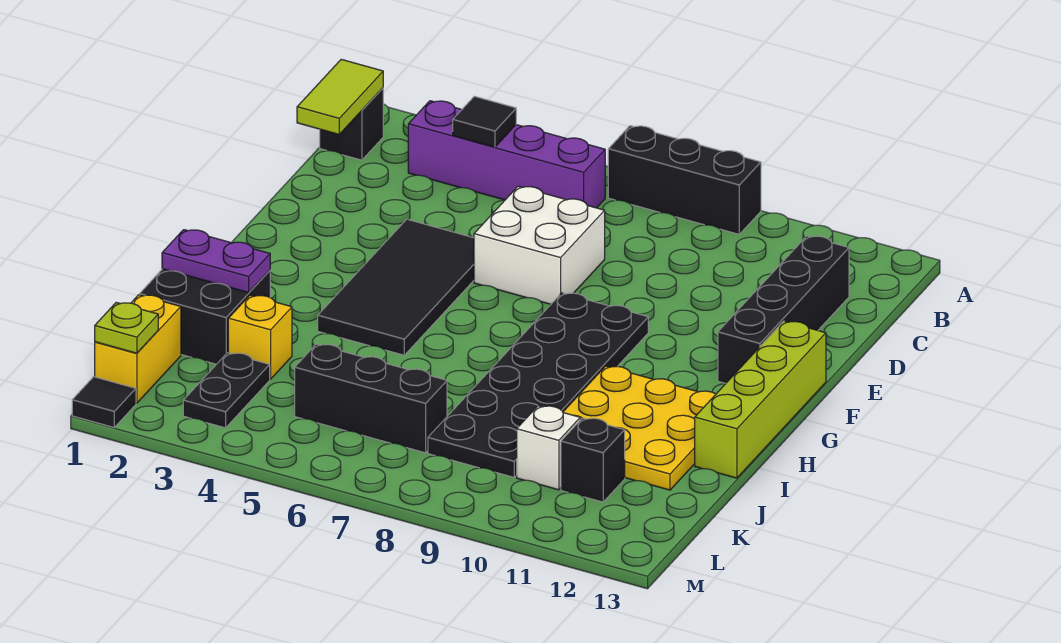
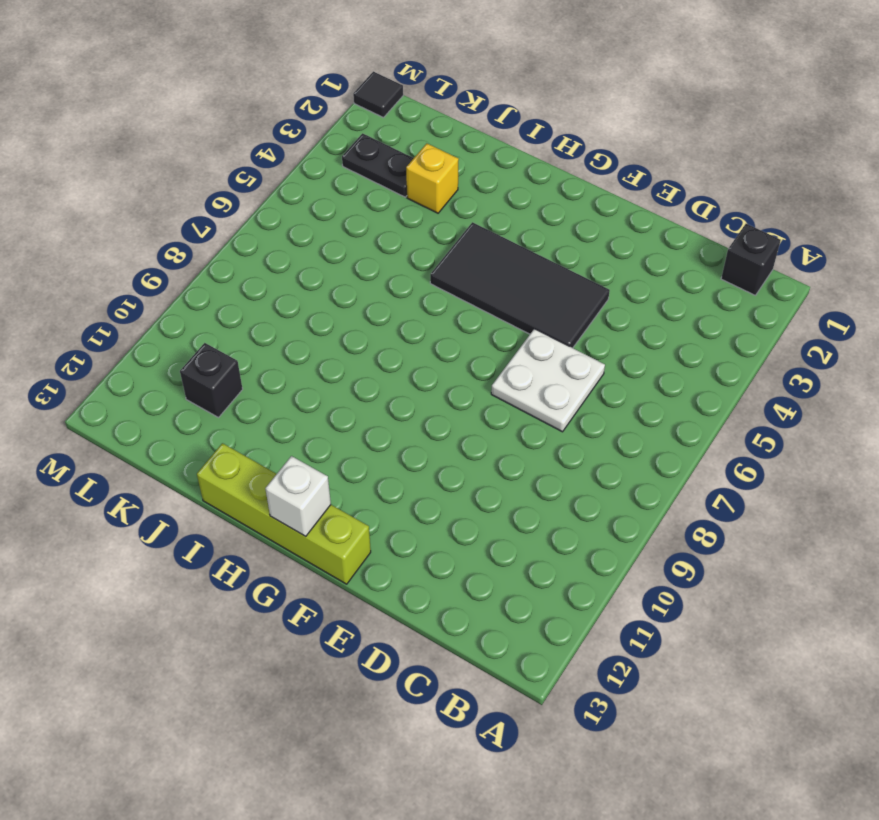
white plate D6:E7 level 1 -> white brick D6:E7 level 1
white brick G13 level 2 -> white brick K10 level 1
none -> black brick A7:A9 level 1
none -> purple brick B3:B6 level 1
none -> black brick C12:F12 level 1

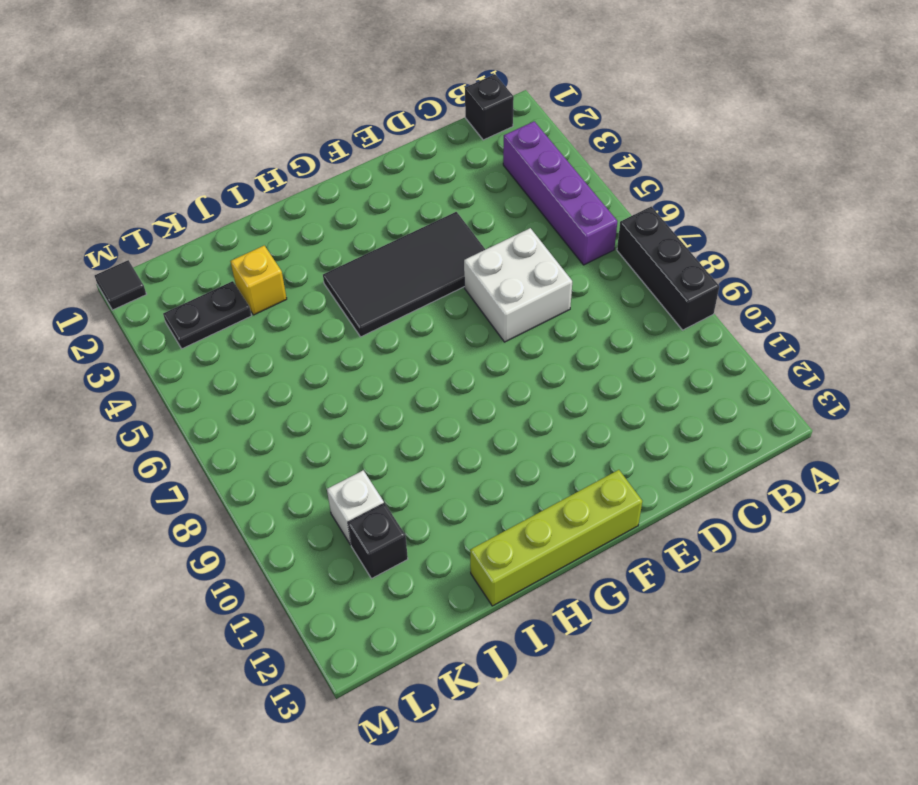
none -> black brick C12:F12 level 1
none -> black plate F8:K9 level 1
none -> yellow plate H10:J12 level 1

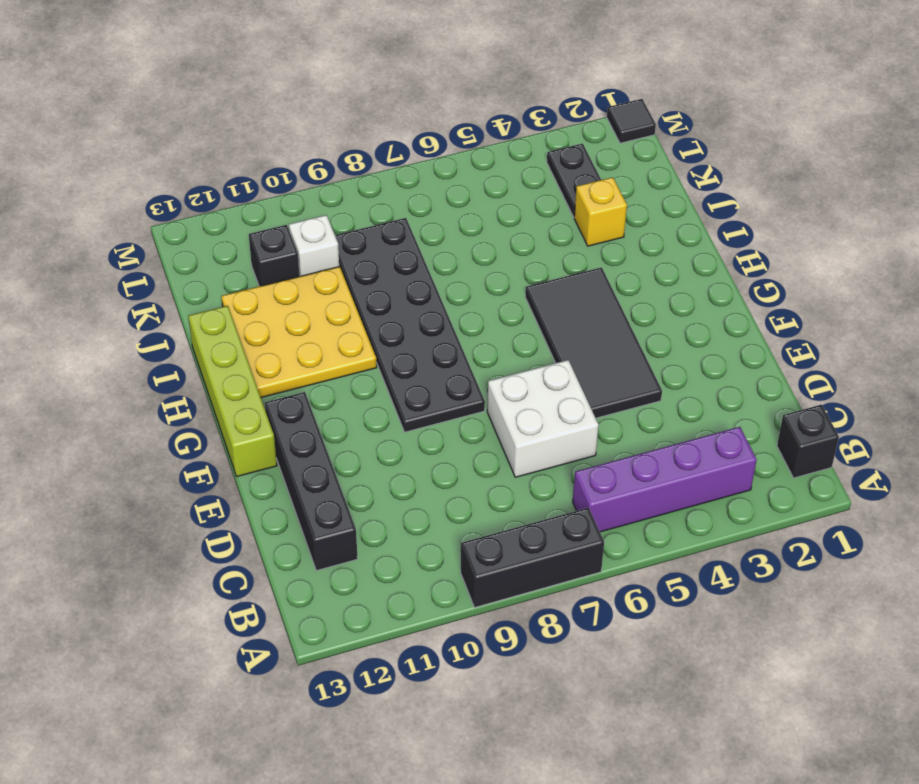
none -> black brick I1:J2 level 1
none -> yellow brick K1:L1 level 1
none -> black brick K5:K7 level 1

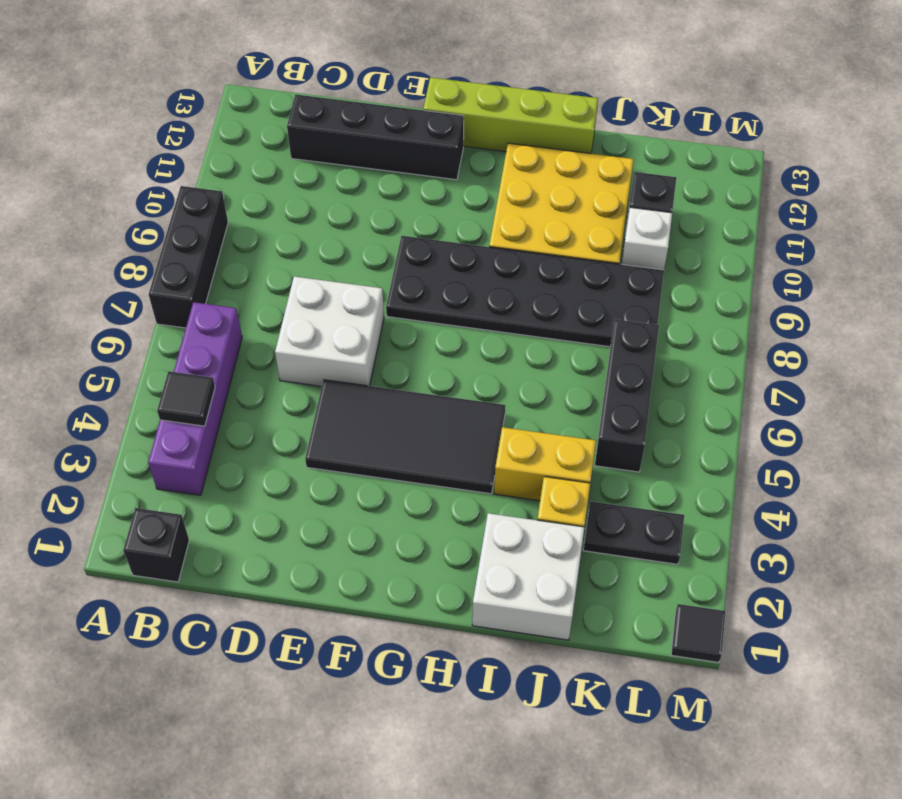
white brick I1:J2 level 1 -> black brick I1:J2 level 1
yellow brick I4:J4 level 1 -> yellow brick K1:L1 level 1
none -> lime tile B1:C1 level 2
none -> purple plate I1:I2 level 2
none -> lime plate L1 level 2

